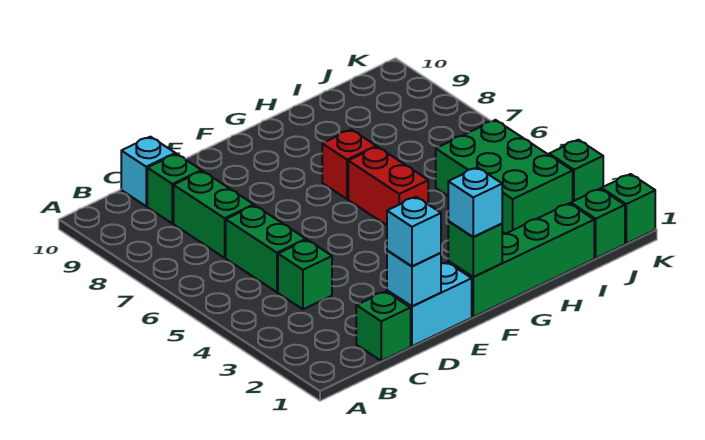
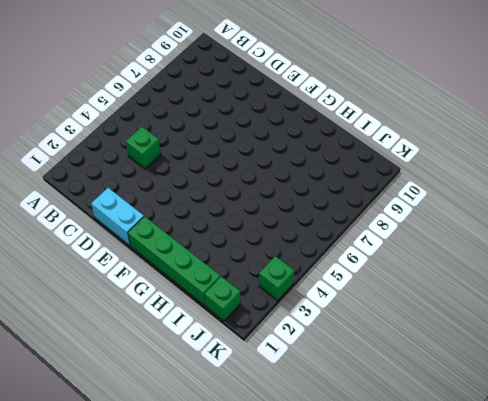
none -> green brick C1 level 1
none -> green brick C5:C6 level 1
none -> green brick C7:C8 level 1

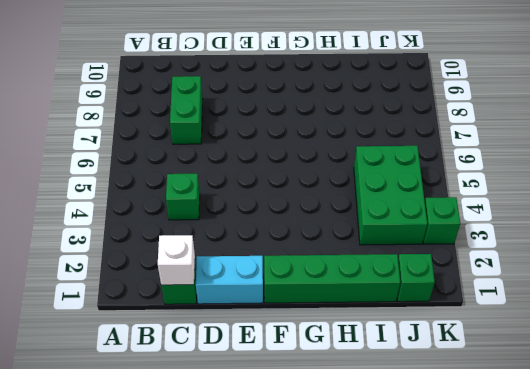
white brick C1 level 2 -> none
none -> green brick C5:C6 level 1
none -> green brick C9 level 1
none -> cyan brick C10 level 1

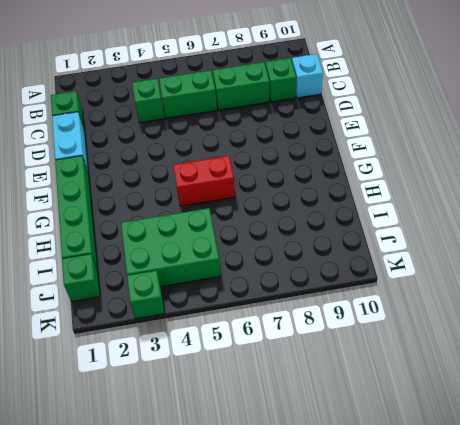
none -> red brick G7 level 1
none -> green brick K1 level 1
none -> cyan brick D1 level 2

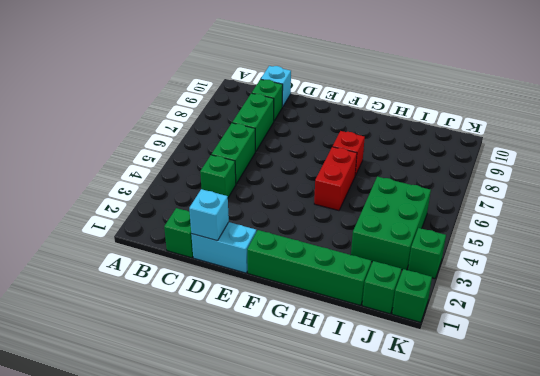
none -> green brick F1 level 2
none -> cyan brick D1 level 3
none -> cyan brick F1 level 3

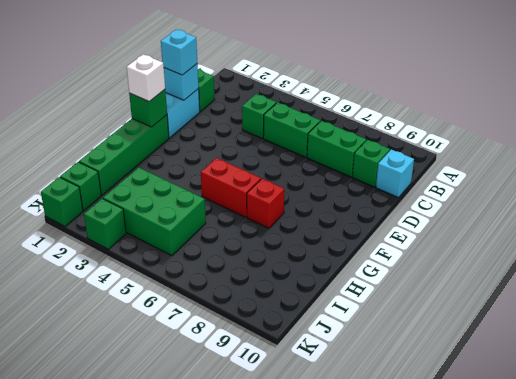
white brick F1 level 3 -> cyan brick F1 level 3

